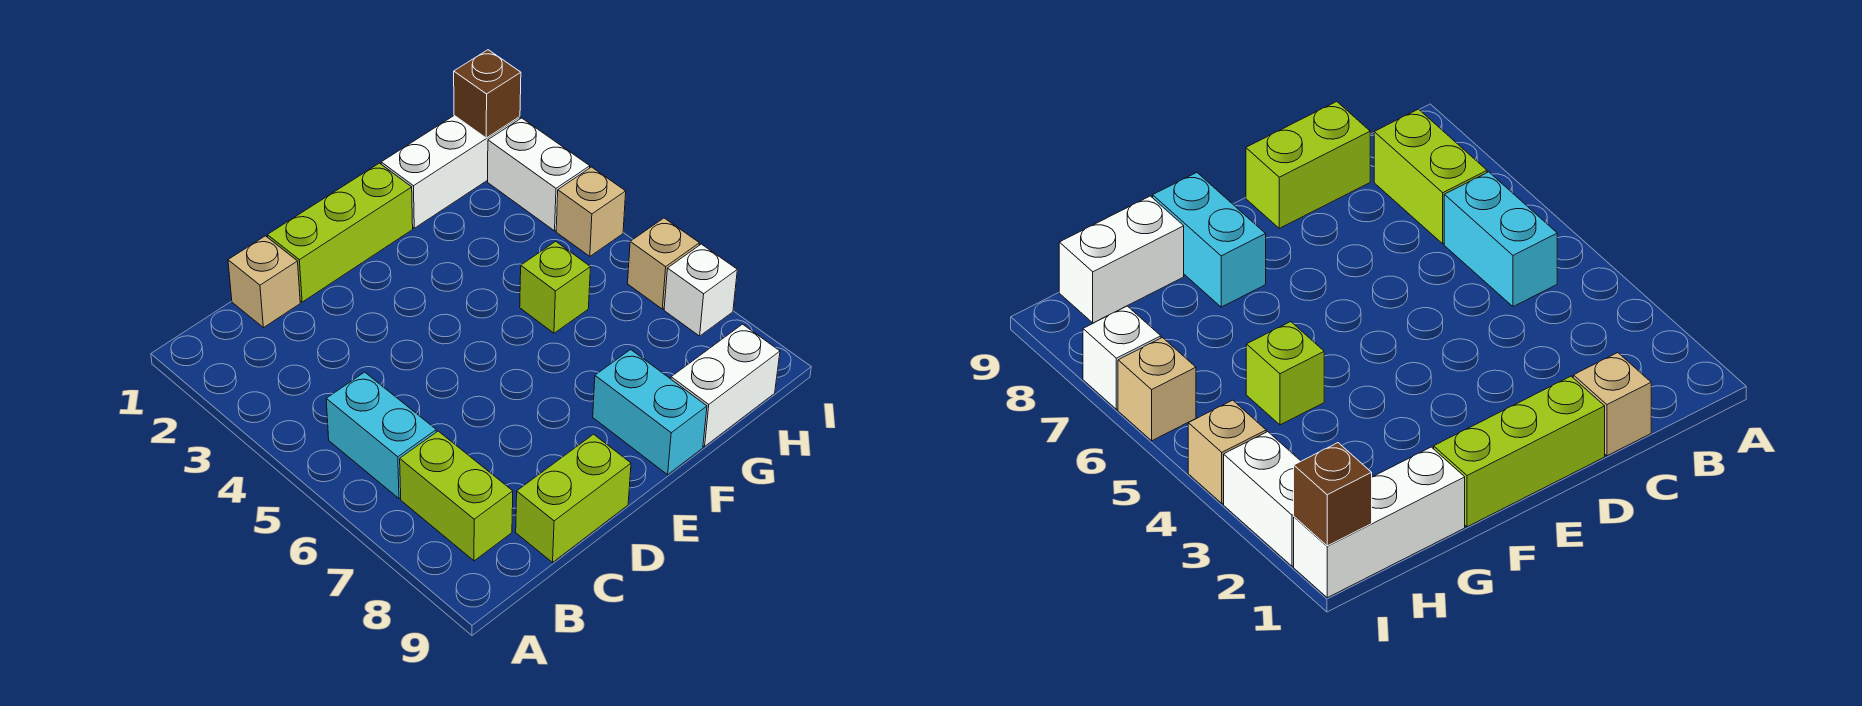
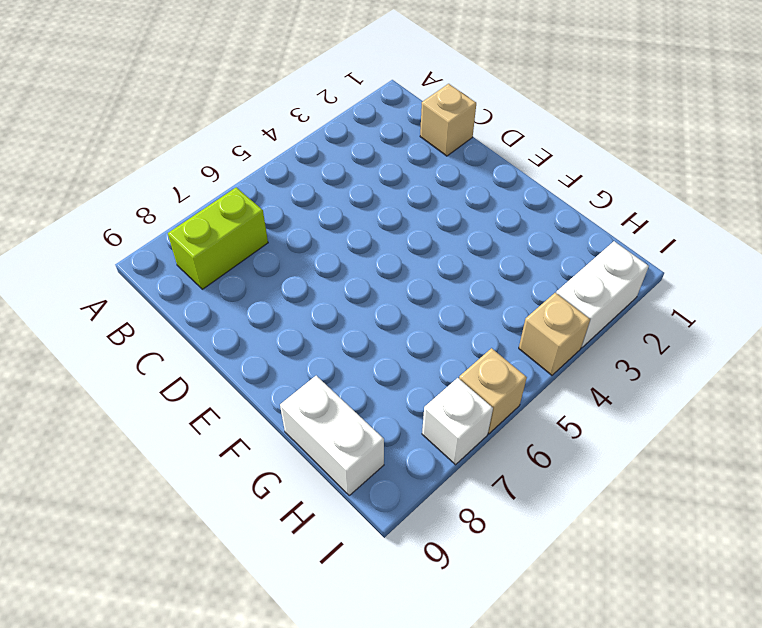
none -> cyan brick B5:B6 level 1
none -> lime brick C9:D9 level 1
none -> lime brick D1:F1 level 1

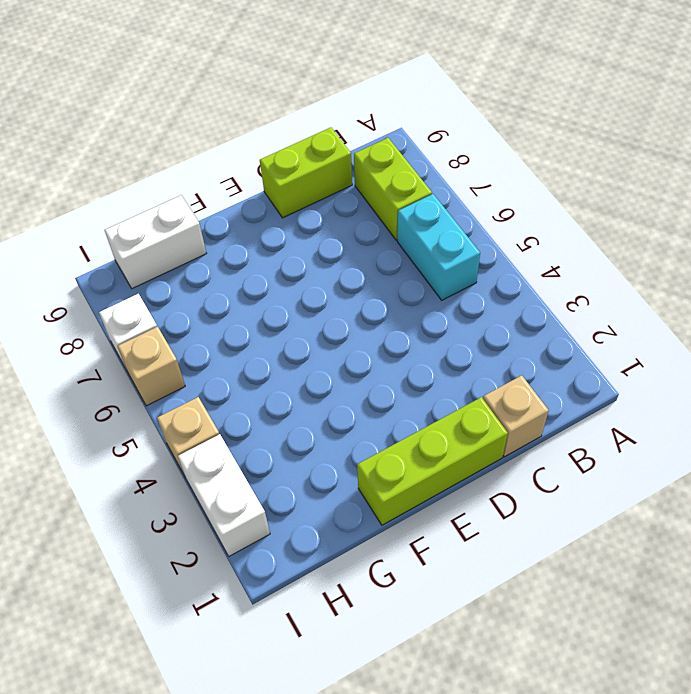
none -> cyan brick F8:F9 level 1
none -> white brick G1:I1 level 1
none -> lime brick G5 level 1

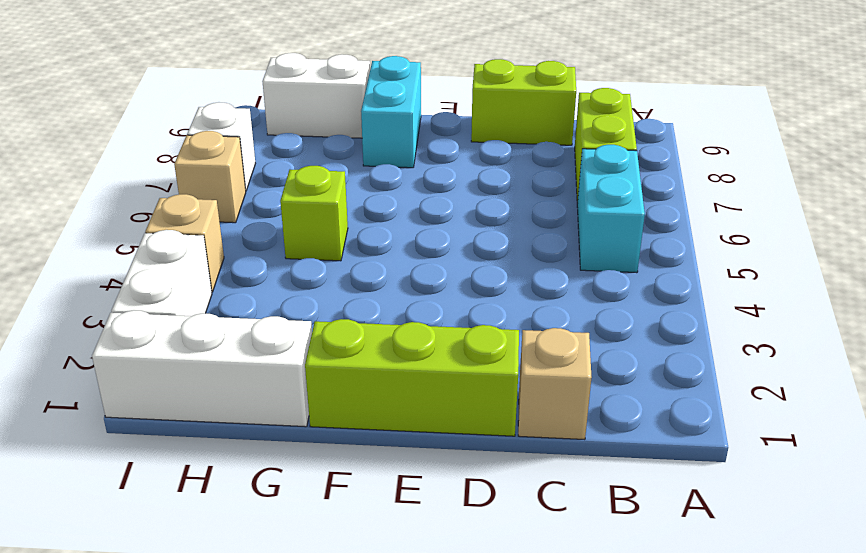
none -> brown brick I1 level 2

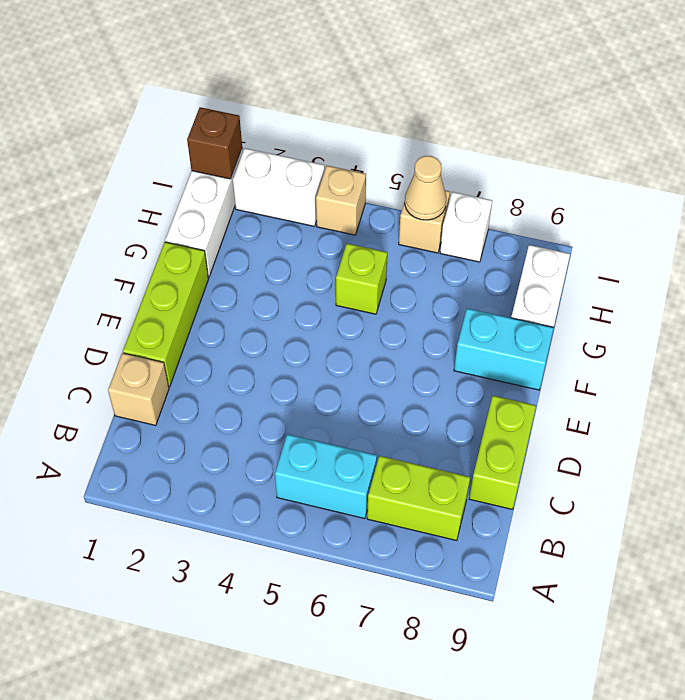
tan cone I6 level 2 -> none

